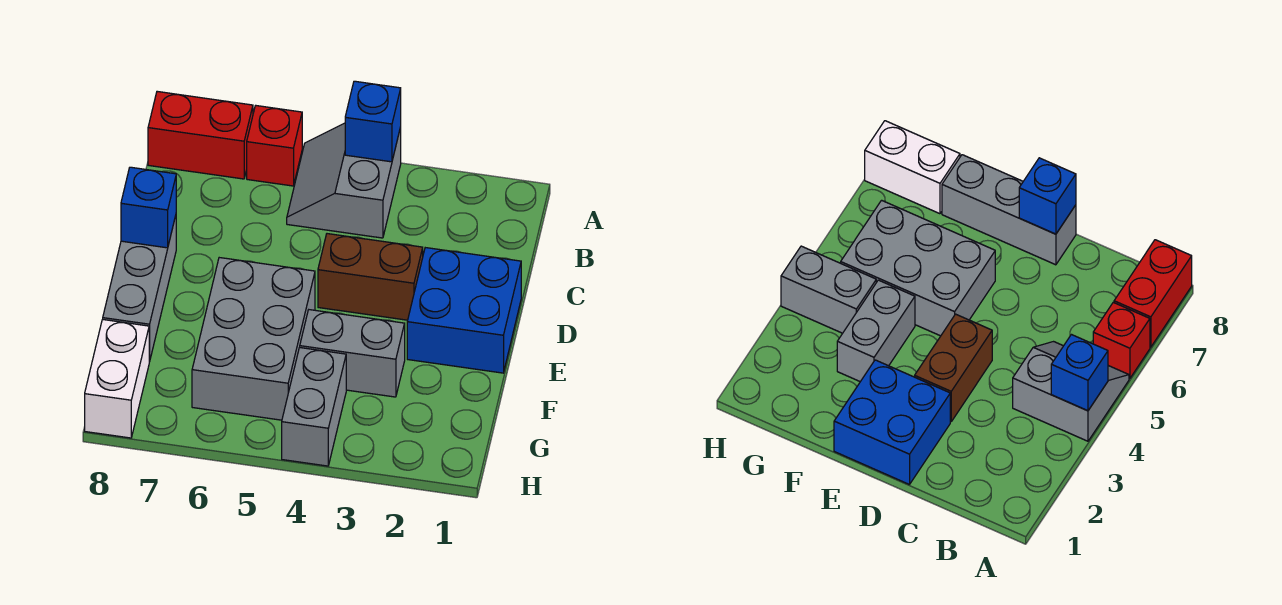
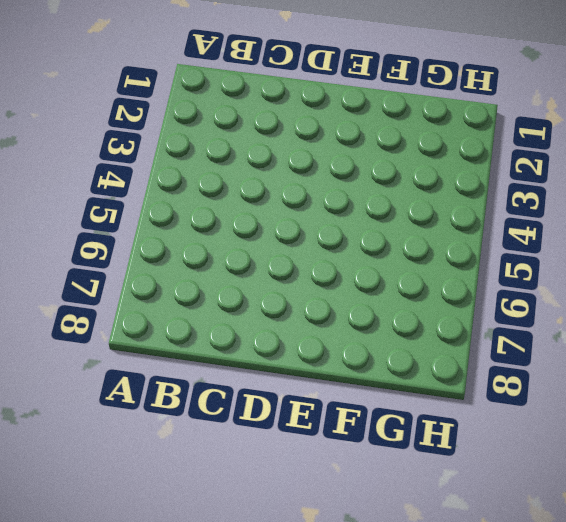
none -> grey slope A4:B5 level 1 top 4
none -> red brick A6 level 1
none -> red brick A7:A8 level 1

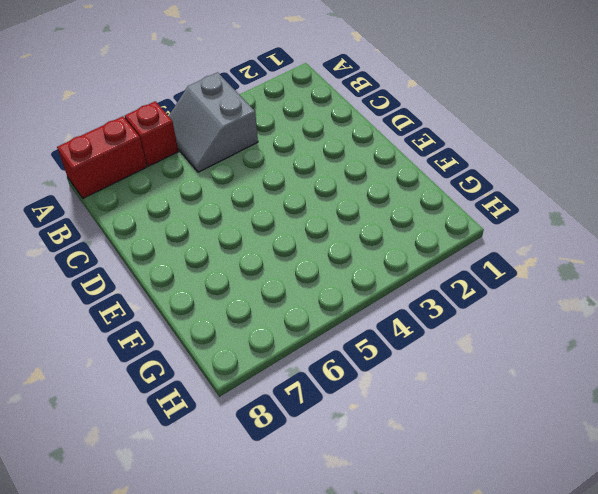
none -> blue brick D1:E2 level 1
none -> brown brick D3:D4 level 1
none -> grey brick D8:F8 level 1

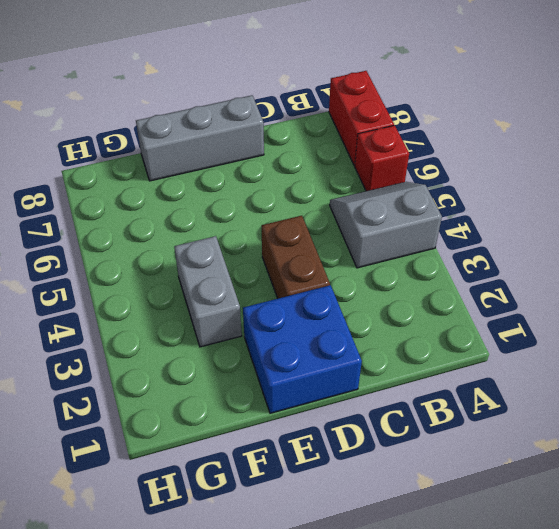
none -> grey brick E5:G6 level 1
none -> grey brick G4:H4 level 1
none -> white brick G8:H8 level 1

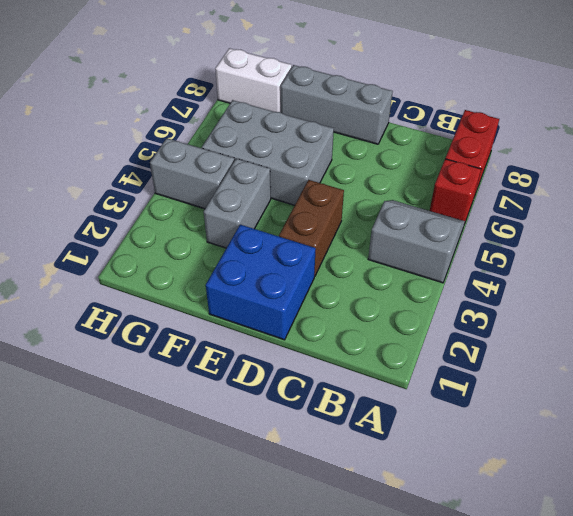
none -> blue brick A4 level 2
none -> blue brick D8 level 2

